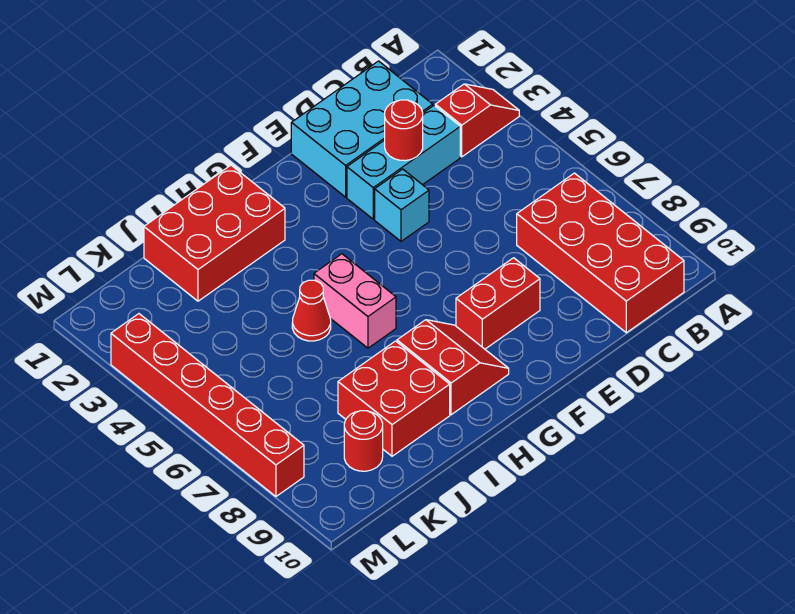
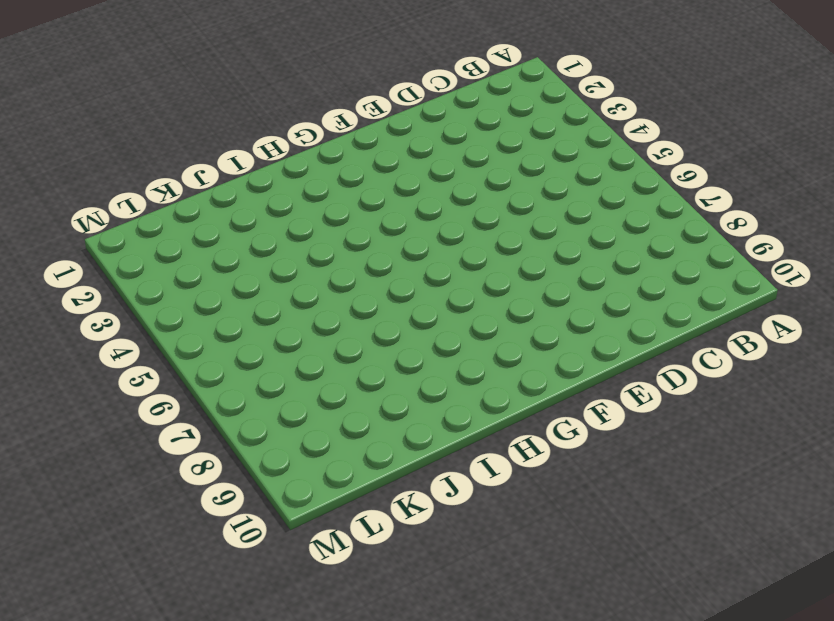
none -> red slope A3:B3 level 1 top B
none -> red brick B7:C10 level 1
none -> cyan brick C1:E2 level 1

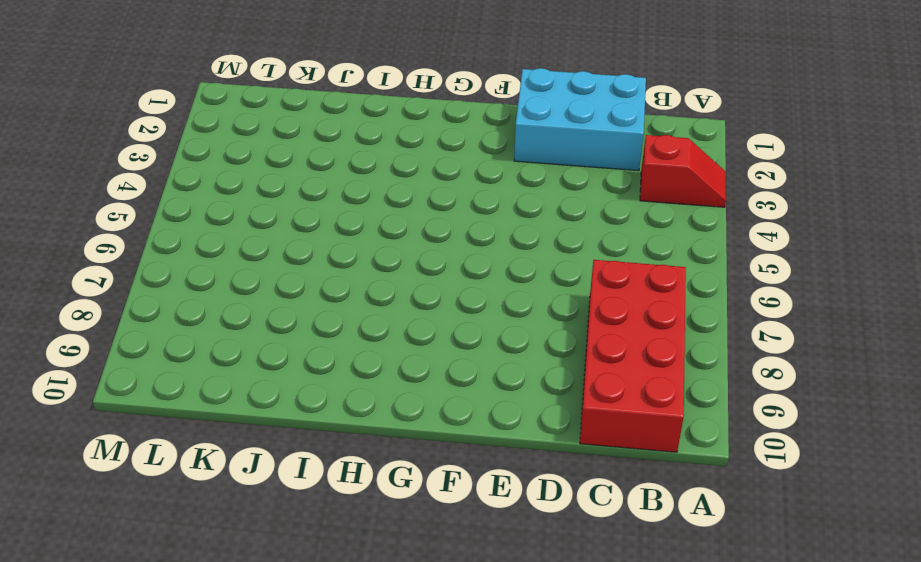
none -> cyan brick C3:E3 level 1
none -> cyan brick E4 level 1
none -> red brick E8:F8 level 1

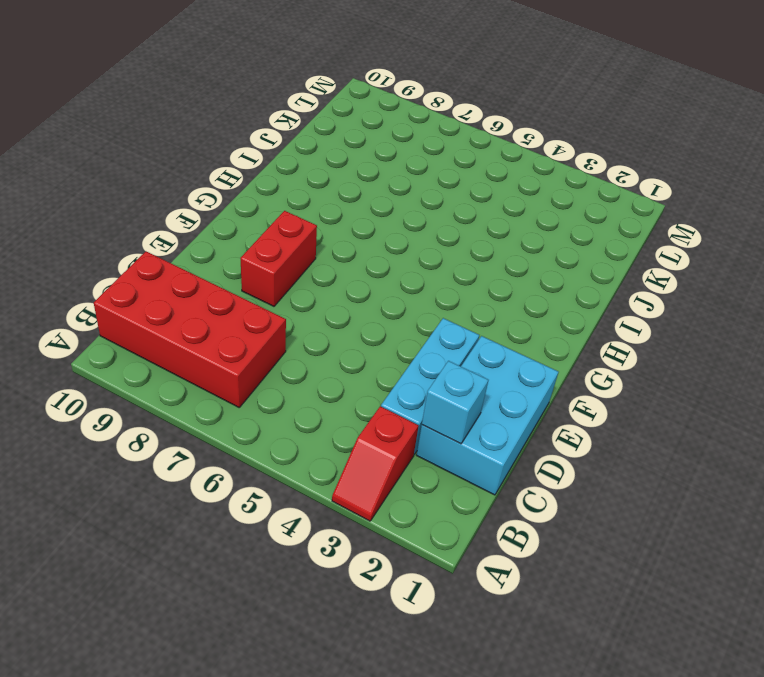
cyan brick C2 level 2 -> cyan brick E4 level 1
none -> red slope G8:H9 level 1 top H
none -> red brick H1:J2 level 1
none -> pink brick H5:H6 level 1

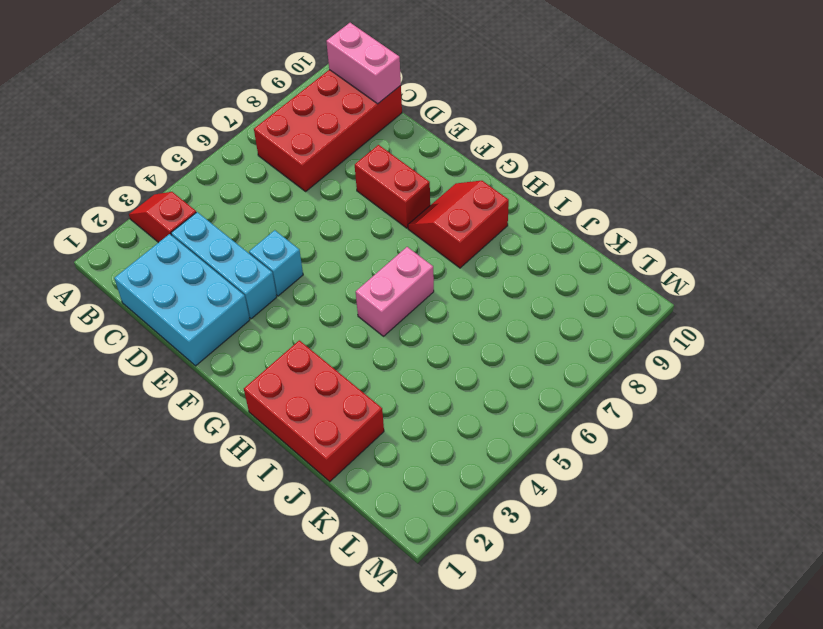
pink brick B10:C10 level 2 -> none
none -> red cone I5 level 1
none -> red brick I8:J9 level 1
none -> red round brick K9 level 1

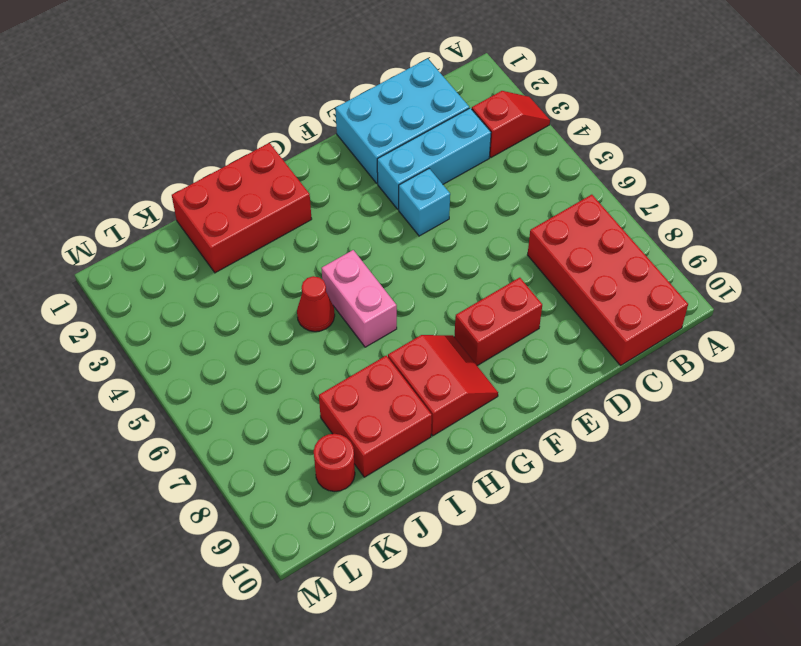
none -> red brick M3:M8 level 1
none -> red round brick D3 level 2

